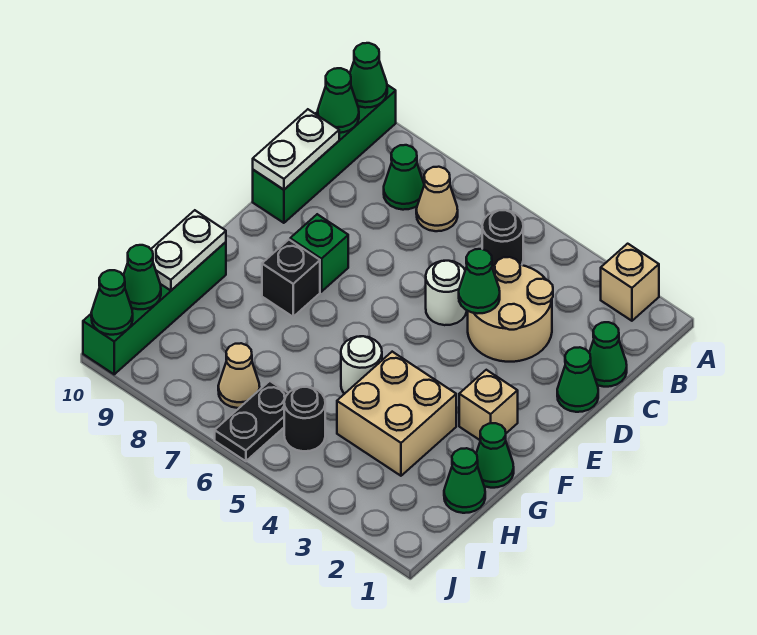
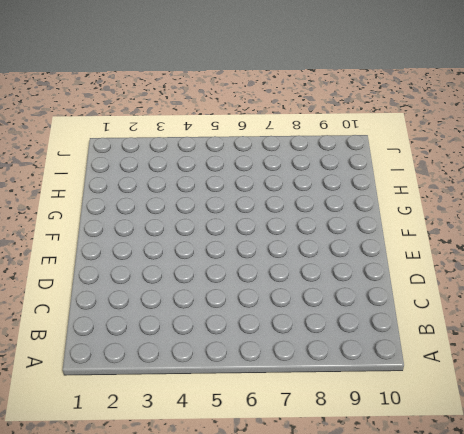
none -> tan brick A2 level 1
none -> green brick A10:D10 level 1
none -> black round brick B5 level 1

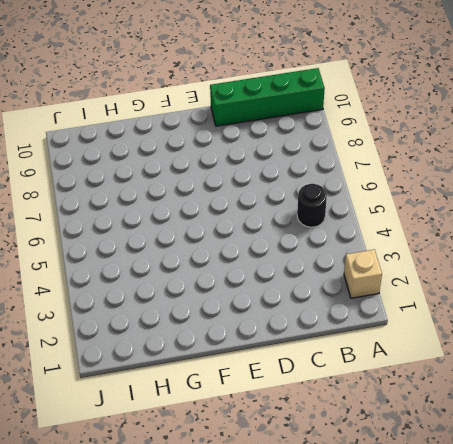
none -> tan cone B7 level 1
none -> green cone B8 level 1
none -> green cone C1 level 1

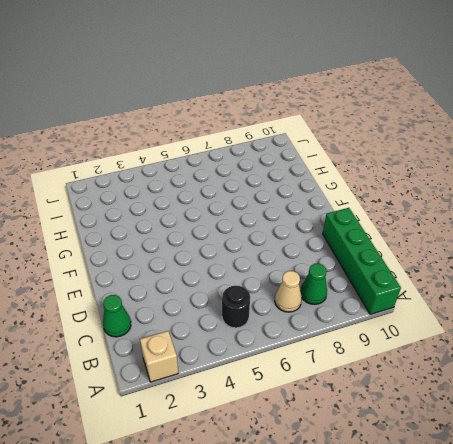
none -> tan round brick C3:D4 level 1
none -> green cone D1 level 1
none -> white round brick D5 level 1

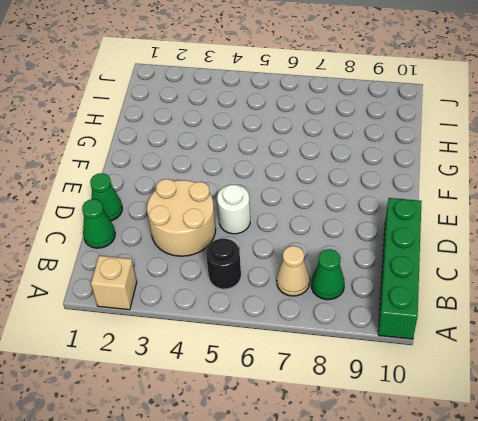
none -> green brick E8 level 1
none -> tan brick F2 level 1
none -> black brick F8 level 1

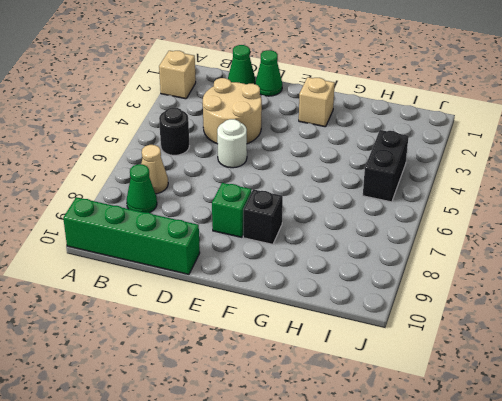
black brick I4:I5 level 1 -> black round brick I5 level 1
none -> green cone G1 level 1
none -> tan brick G3:H4 level 1
none -> white round brick G5 level 1

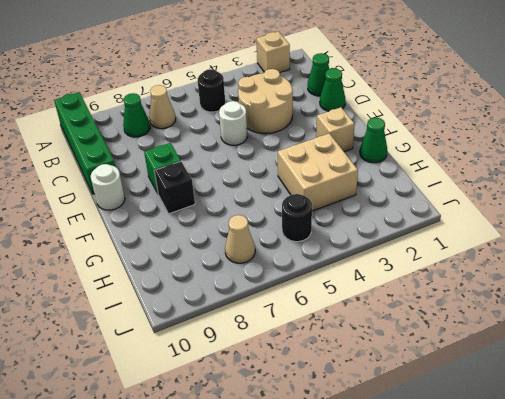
white round brick E10 level 1 -> white round brick G5 level 1
none -> green brick G10:J10 level 1
none -> green cone H1 level 1
none -> black plate I6:J6 level 1

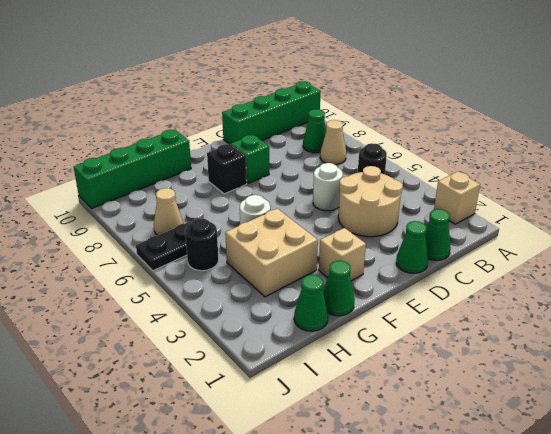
none -> green cone A10 level 2
none -> green cone B10 level 2
none -> white plate C10:D10 level 2

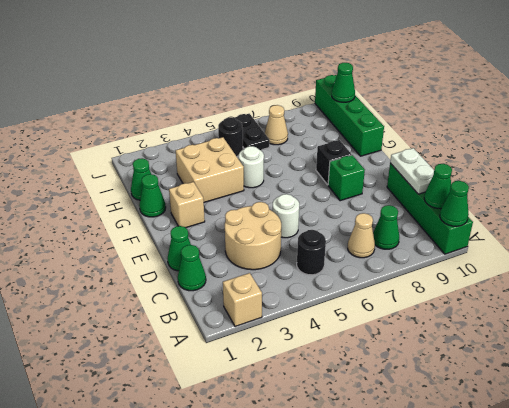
none -> green cone D4 level 2
none -> white plate G10:H10 level 2
none -> green cone J10 level 2

